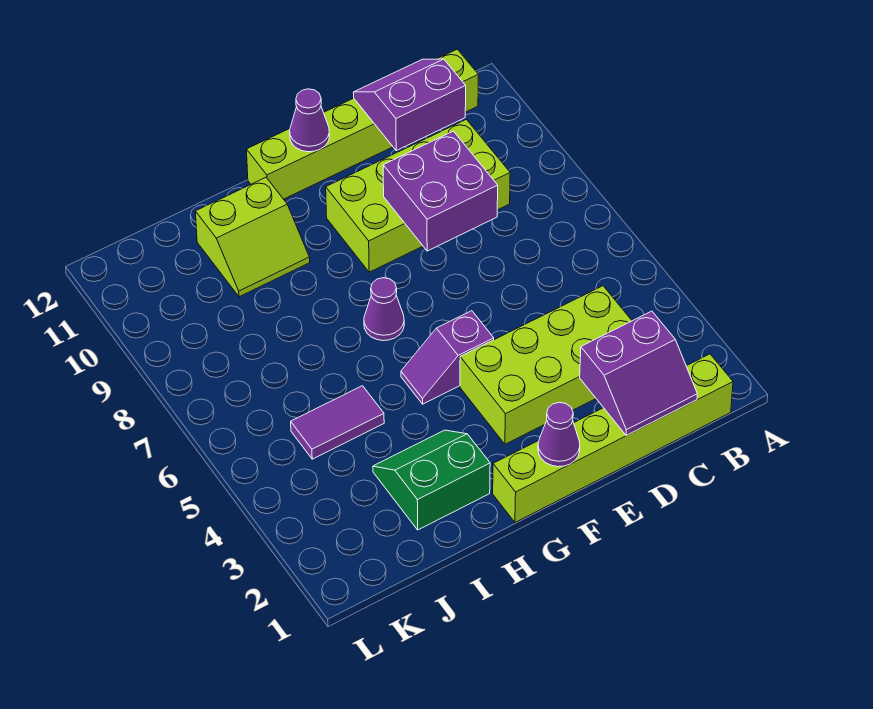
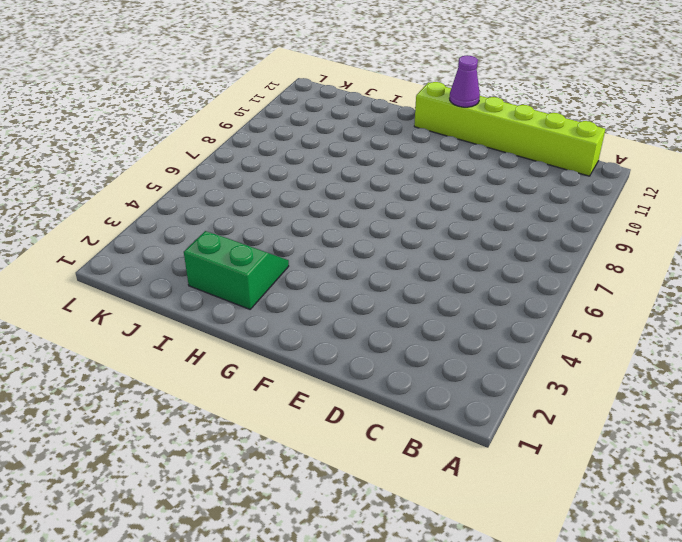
none -> lime brick B1:G1 level 1
none -> lime brick C3:F4 level 1
none -> lime brick C9:F10 level 1

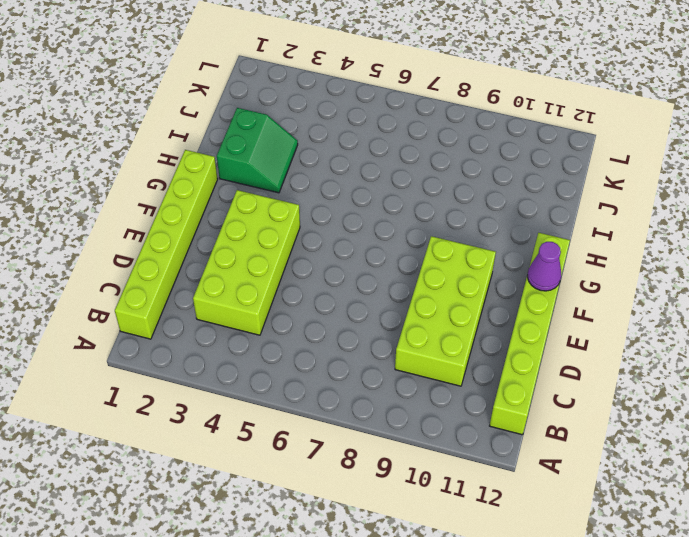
none -> purple slope F5:G5 level 1 top F
none -> purple cone G7 level 1
none -> lime slope H10:I11 level 1 top 11

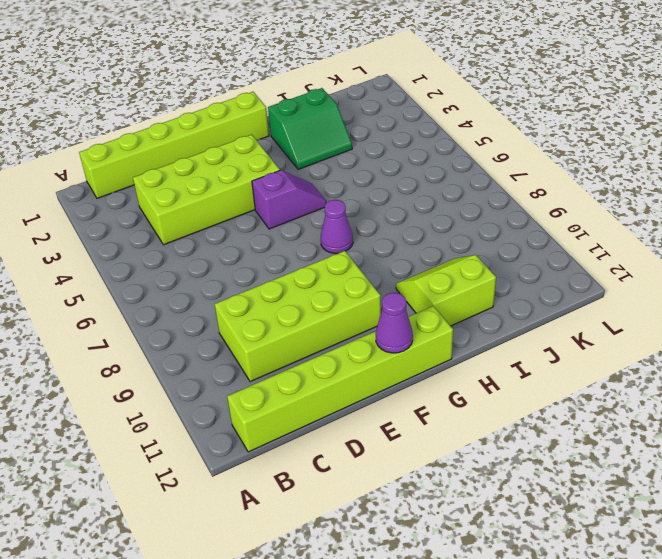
none -> purple tile I5:J5 level 1
none -> purple slope C1:D2 level 2 top 2
none -> purple slope C11:D12 level 2 top 11

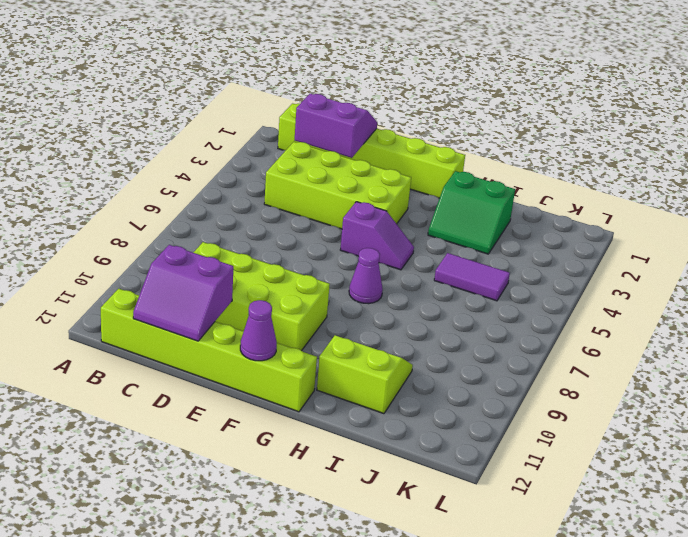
none -> purple brick D8:E9 level 2
none -> purple cone F1 level 2

